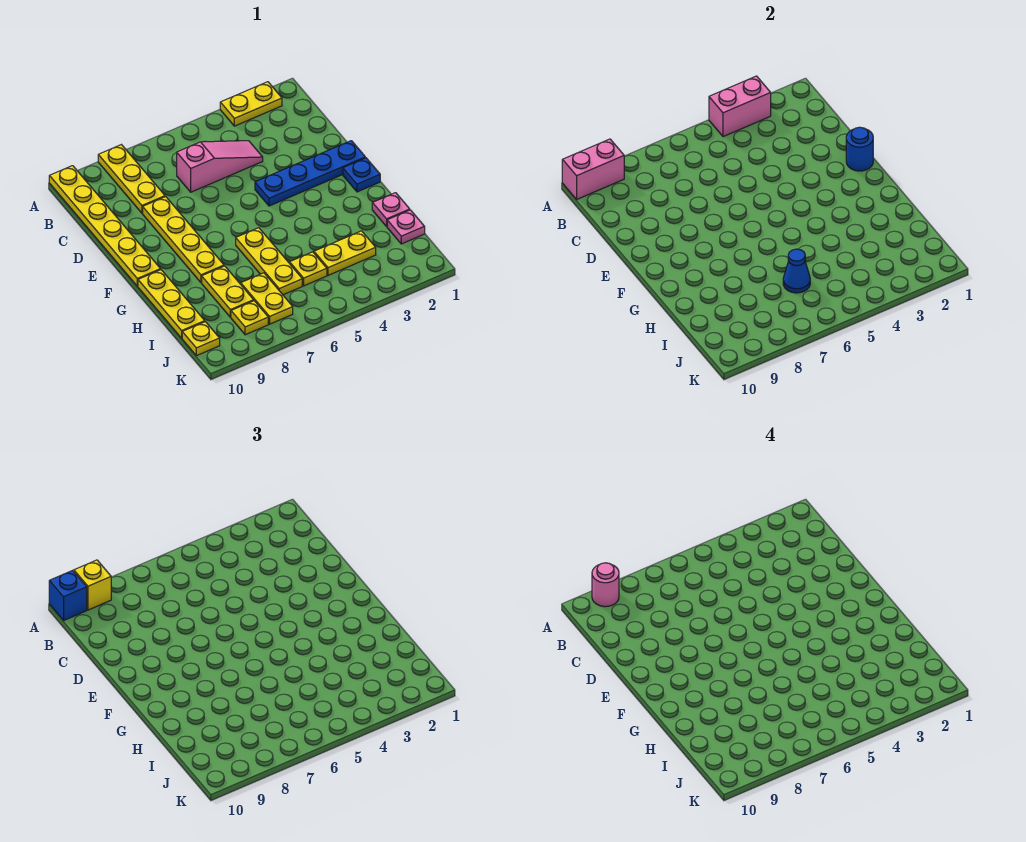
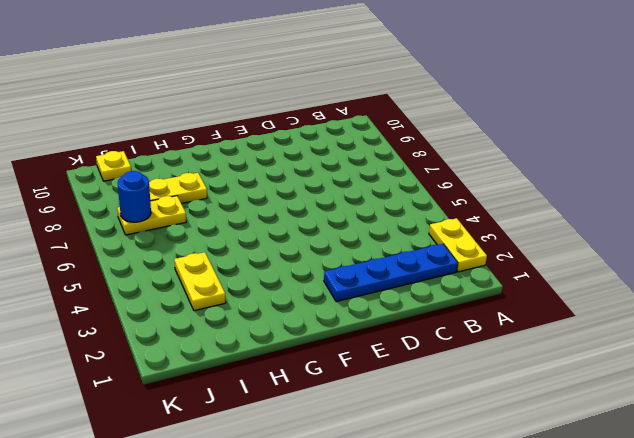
blue plate B2:E2 level 1 -> blue plate E1:E4 level 1
blue round brick J7 level 2 -> blue round brick E1 level 2
none -> yellow plate A8:C8 level 1
none -> yellow plate A10:F10 level 1
none -> pink slope C4:C6 level 1 top 6

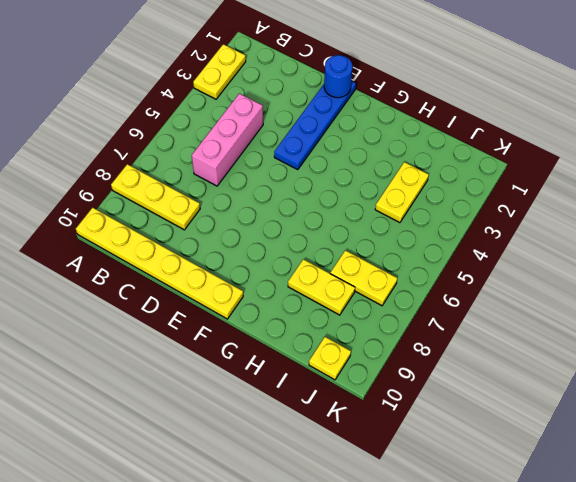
pink brick C4:C6 level 1 -> pink slope C4:C6 level 1 top 6
none -> yellow plate D8:G8 level 1
none -> blue plate F1 level 1
none -> yellow plate G6:I6 level 1

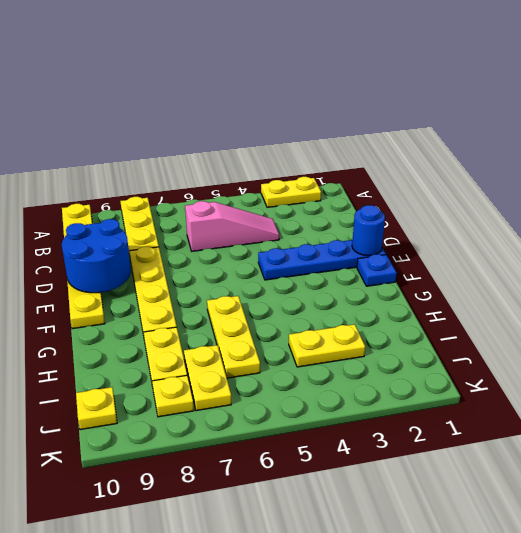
blue round brick D9:E10 level 2 -> none
none -> yellow plate G10:I10 level 1
none -> pink plate H1 level 1
none -> pink plate I1 level 1

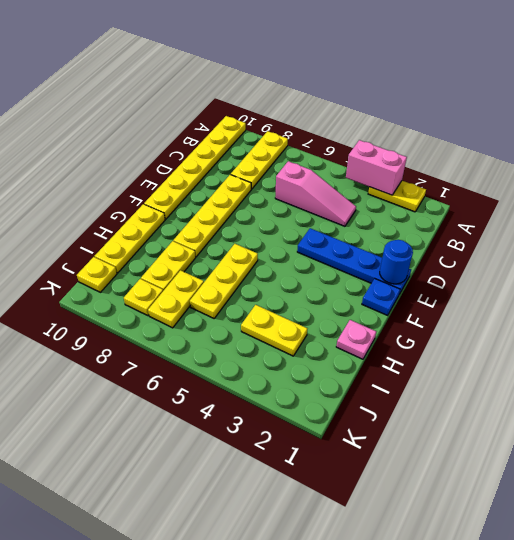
none -> pink plate I1 level 1
none -> yellow plate I5 level 1
none -> pink brick A9:A10 level 2

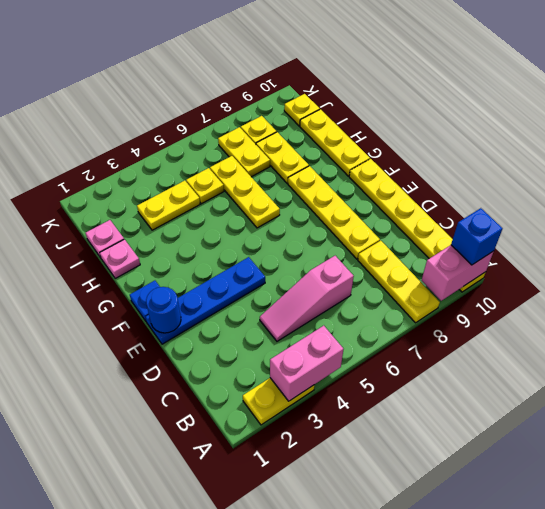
none -> blue cone I6 level 2
none -> yellow brick A9 level 3
none -> pink round brick A9 level 4

